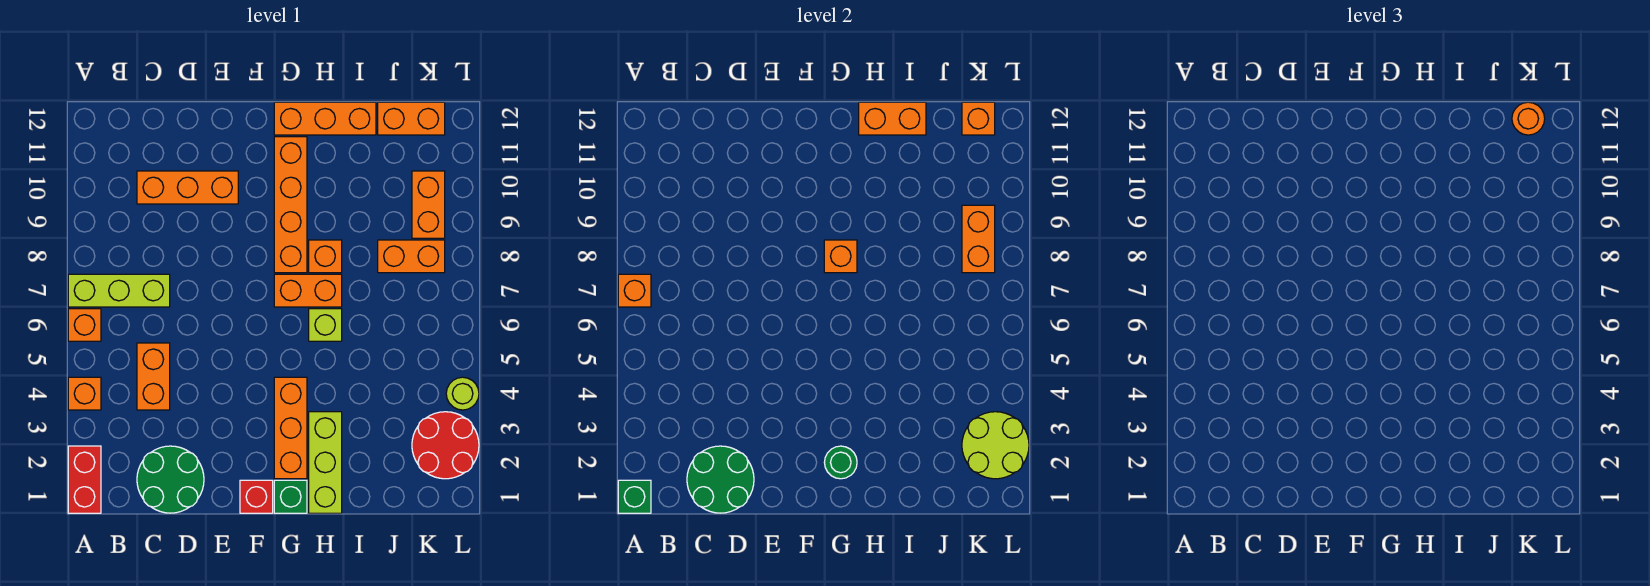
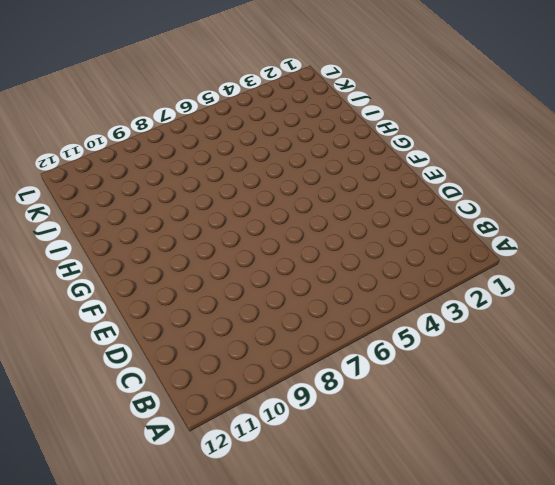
none -> red brick A1:A2 level 1
none -> orange brick A4 level 1
none -> orange brick A6 level 1
none -> lime brick A7:C7 level 1

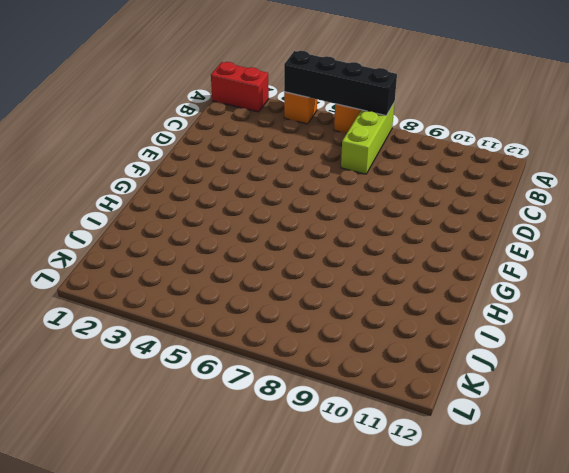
black brick A4:A7 level 2 -> orange brick A7 level 2
none -> green round brick C1:D2 level 1
none -> orange brick C4:C5 level 1
none -> orange brick C10:E10 level 1
none -> red brick F1 level 1

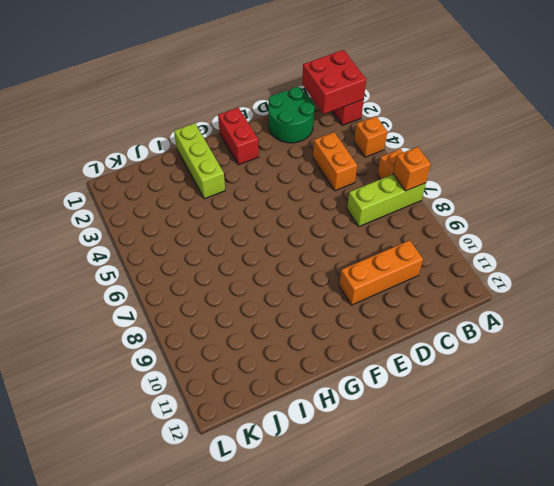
red brick A1:B2 level 2 -> green brick A1 level 2
red brick F1:F2 level 1 -> red brick F1 level 1
none -> green brick G1 level 1
none -> orange brick G2:G4 level 1
none -> orange brick G7:H7 level 1
none -> orange brick G8:G11 level 1

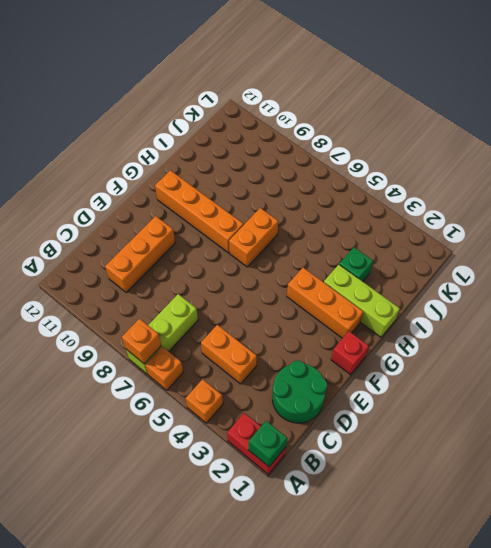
green brick I3 level 1 -> green brick G1 level 1
none -> orange brick G12:I12 level 1
none -> lime brick H6 level 1
none -> orange brick H8 level 1
none -> orange brick J8:K8 level 1

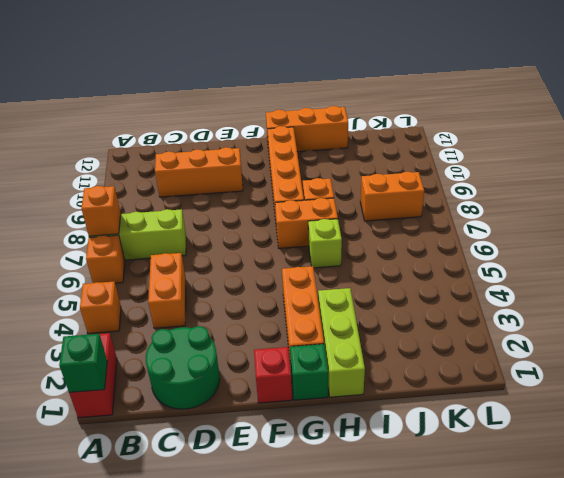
none -> orange brick J12:K12 level 1
none -> red round brick K2:L3 level 1
none -> orange brick K9:K10 level 1
none -> lime round brick L4 level 1

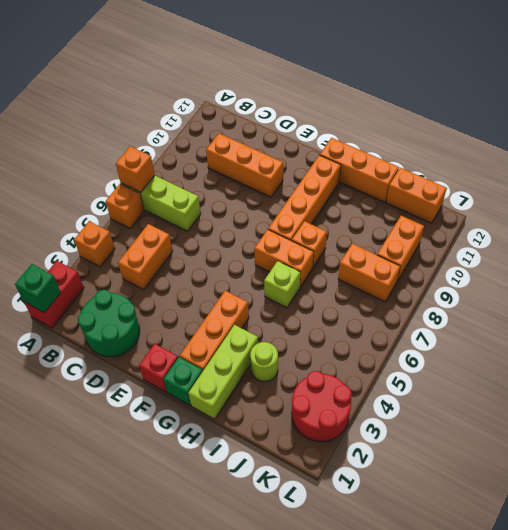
lime round brick I3 level 1 -> lime round brick L4 level 1
none -> green round brick C1:D2 level 2
none -> green round brick G2 level 2
none -> orange brick G8 level 2
none -> orange brick H12:I12 level 2

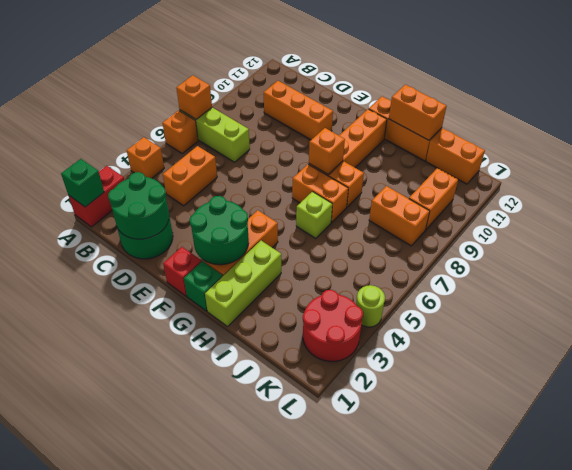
green round brick F2:G3 level 2 -> green round brick G2 level 2
none -> lime round brick K2:L3 level 2
none -> orange brick K8:K9 level 2
none -> orange brick K12 level 2
none -> orange round brick K12 level 3

